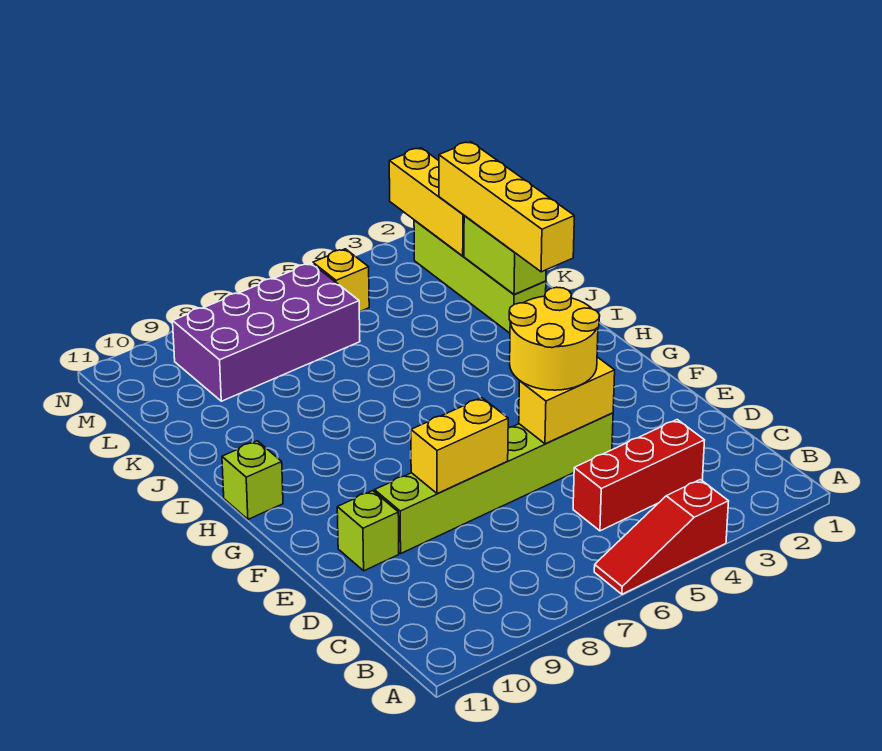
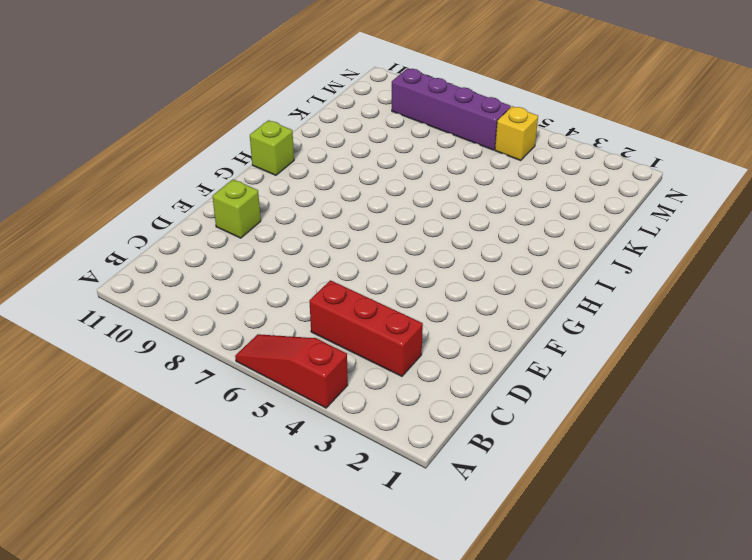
purple brick M6:M9 level 1 -> purple brick L6:M9 level 1
none -> lime brick E4:E9 level 1
none -> lime brick J2:M2 level 1
none -> yellow brick E4:E5 level 2

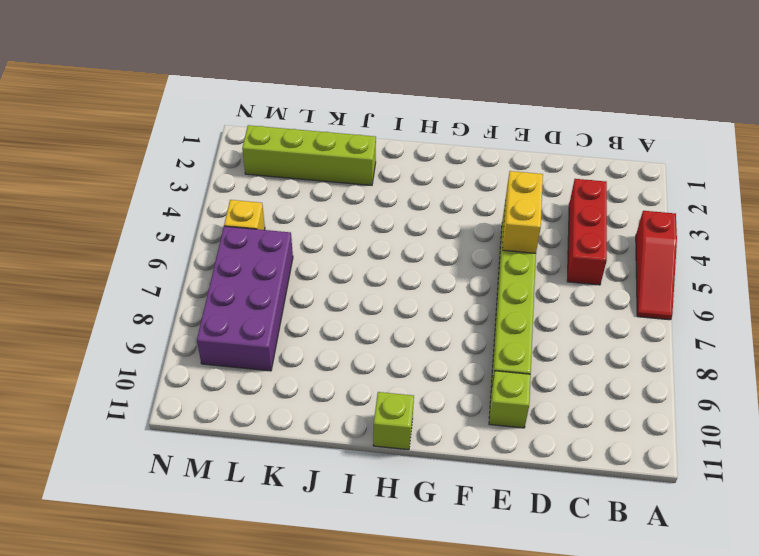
none -> yellow brick E7:E8 level 2
none -> lime brick J2:K2 level 2
none -> yellow brick L2:N2 level 2

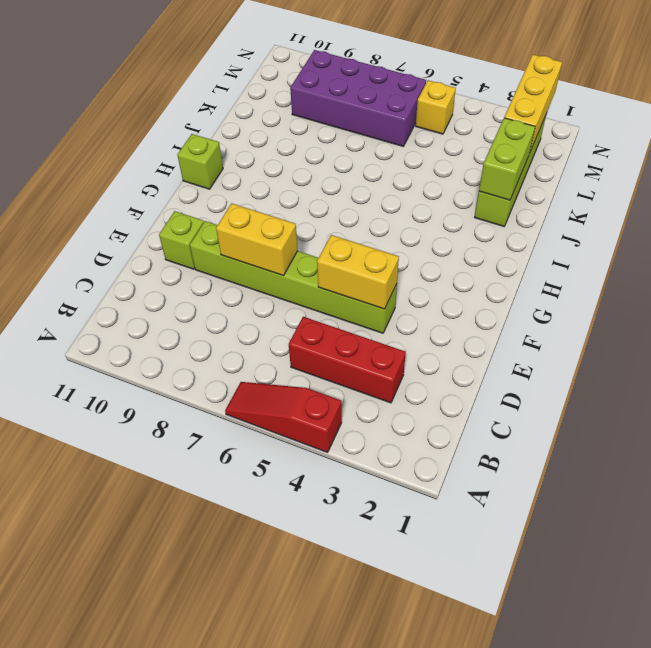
none -> yellow round brick E4:F5 level 3
none -> yellow brick I2:L2 level 3

